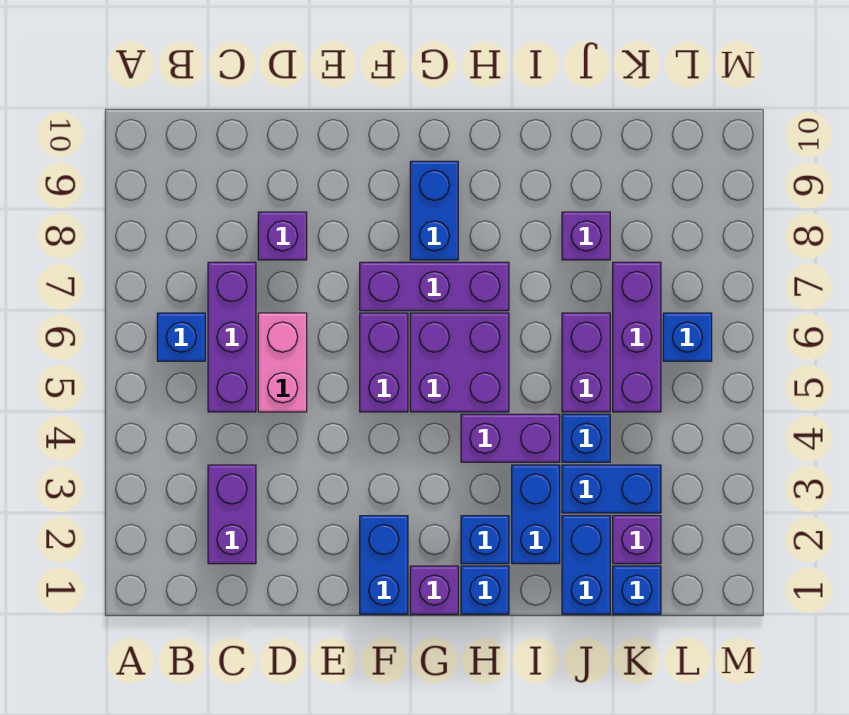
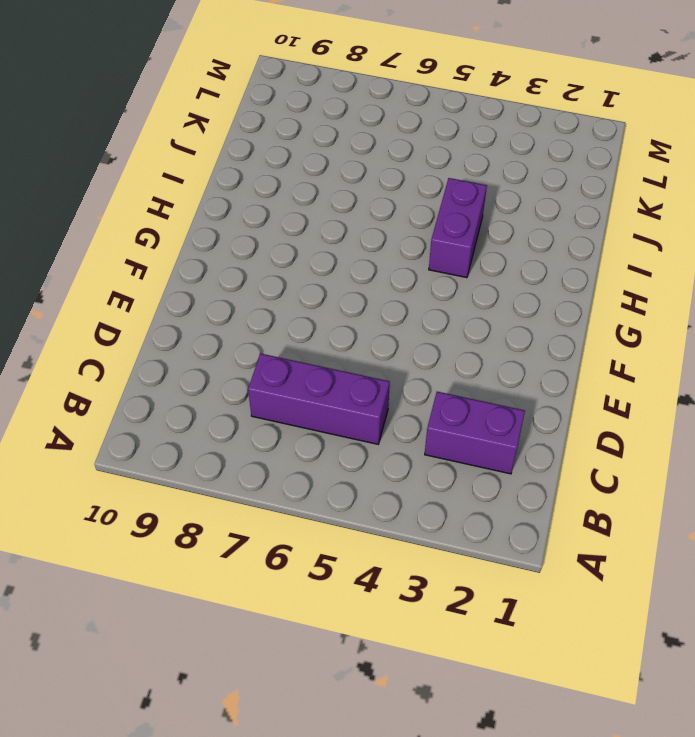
none -> blue brick B6 level 1
none -> pink brick D5:D6 level 1
none -> purple brick D8 level 1

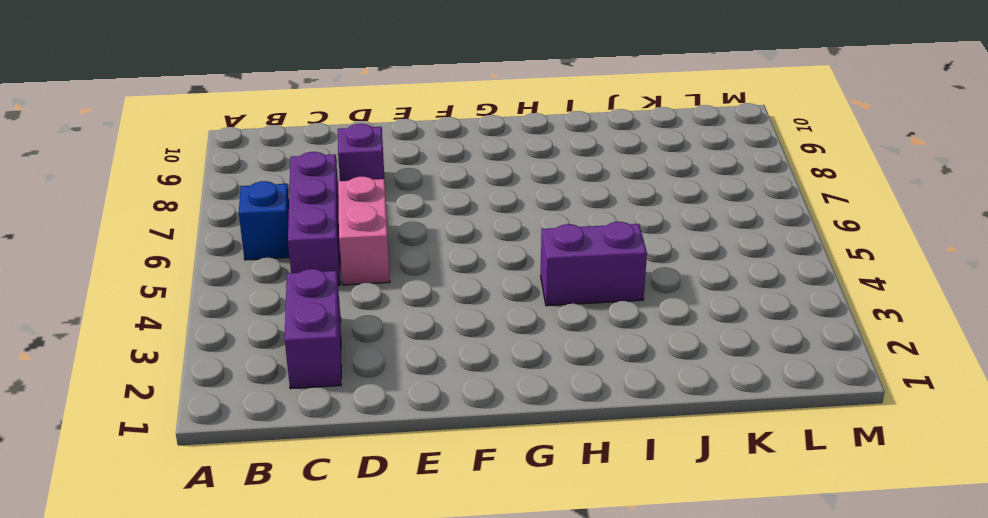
none -> blue brick F1:F2 level 1
none -> purple brick F5:F6 level 1
none -> purple brick F7:H7 level 1

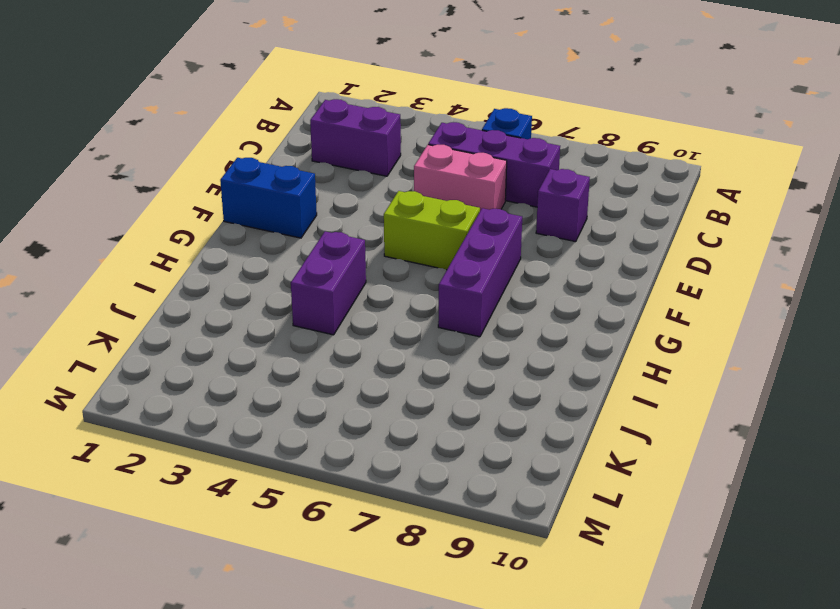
lime brick F5:F6 level 1 -> purple brick F5:F6 level 1
none -> purple brick G1 level 1
none -> purple brick G5:H6 level 1
none -> blue brick G8:G9 level 1

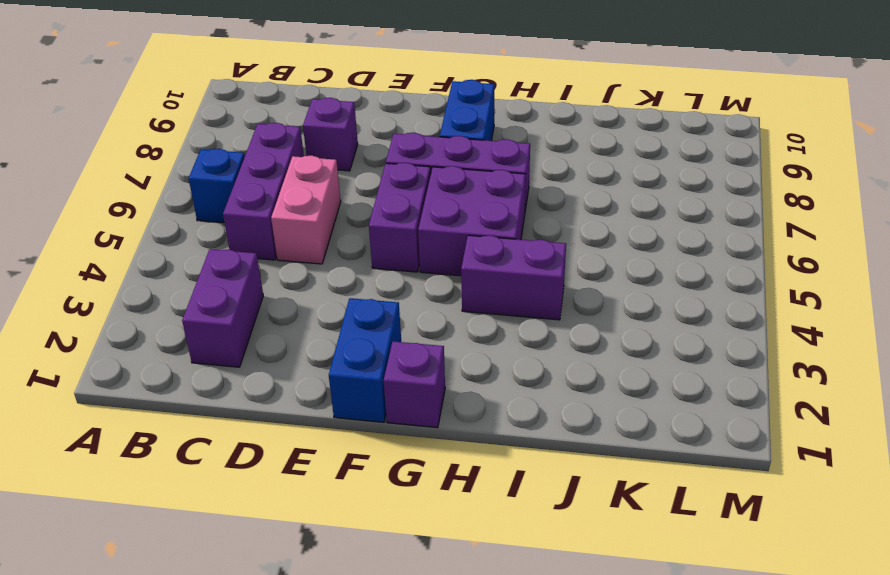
none -> blue brick H1 level 1
none -> blue brick H2 level 1
none -> blue brick I2:I3 level 1

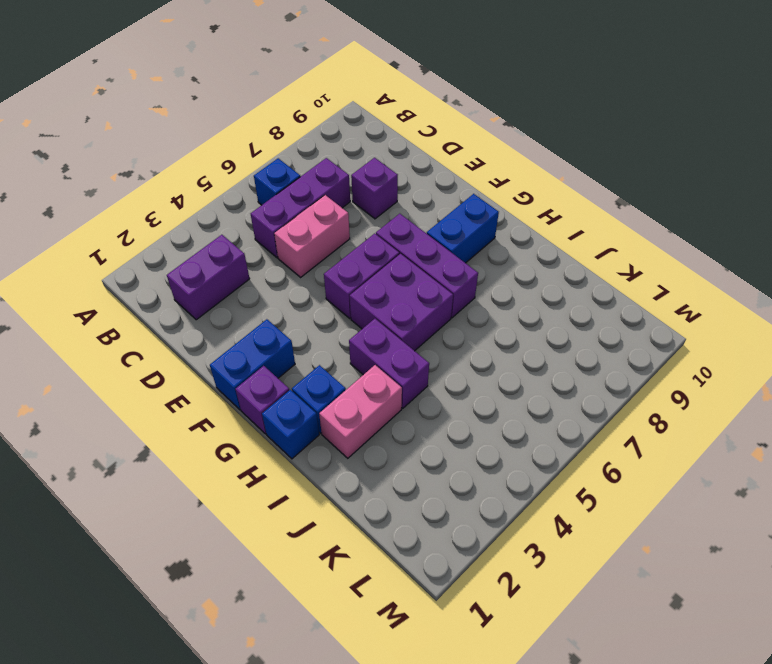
pink brick I2:I3 level 1 -> blue brick I2:I3 level 1
none -> blue brick J1:J2 level 1
none -> blue brick J3:K3 level 1
none -> blue brick J4 level 1

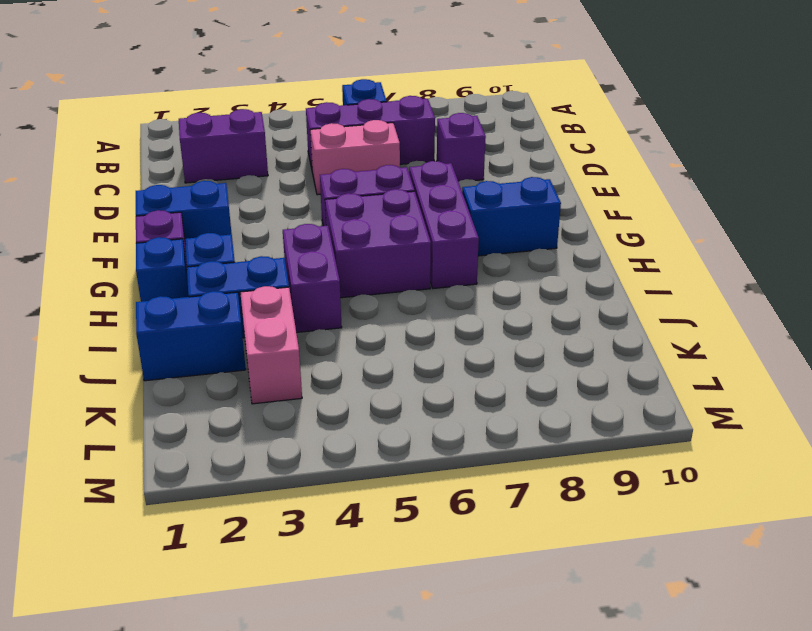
pink brick J3:K3 level 1 -> blue brick J3:K3 level 1
none -> blue brick J4 level 1
none -> purple brick J5:J6 level 1
none -> purple brick J8 level 1

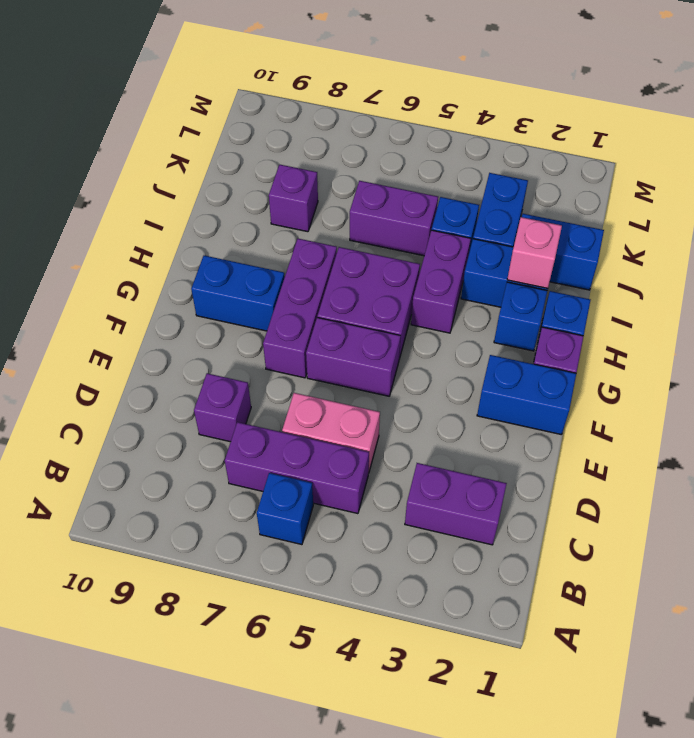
pink brick I2 level 2 -> none
none -> blue brick K1 level 1
none -> purple brick K2 level 1
none -> purple brick K5:K7 level 1

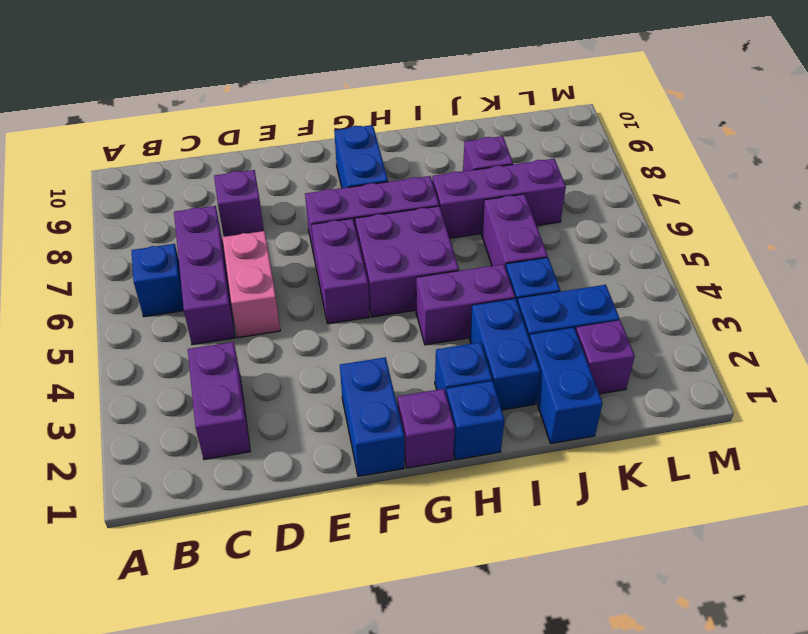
purple brick I7:K7 level 1 -> purple brick K5:K7 level 1
none -> blue brick K1 level 1
none -> blue brick L6 level 1

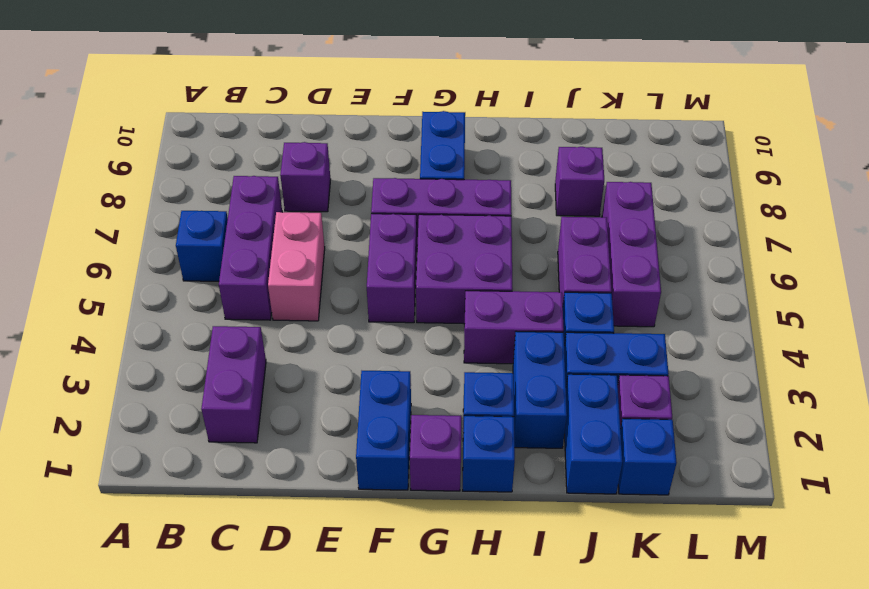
none -> blue brick L6 level 1

